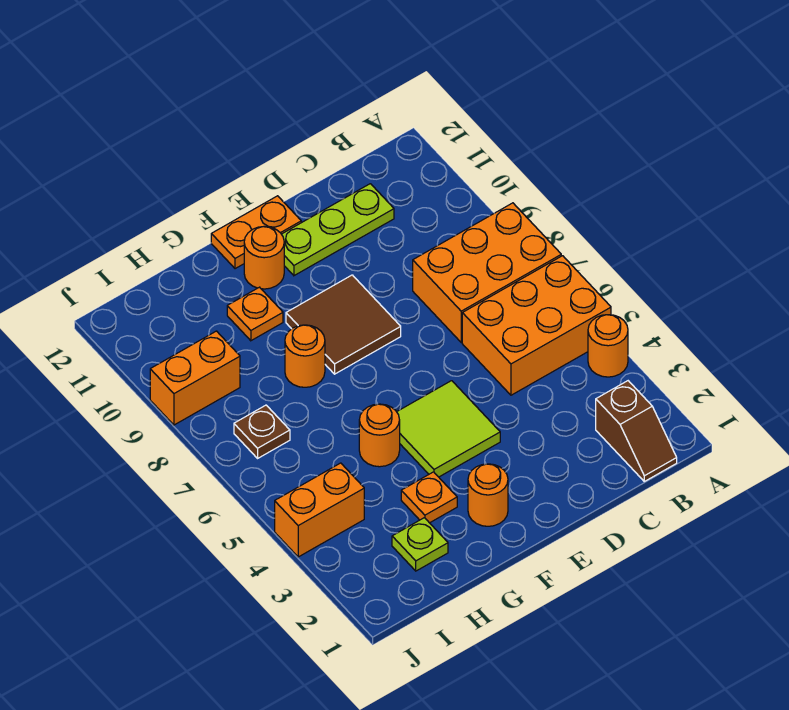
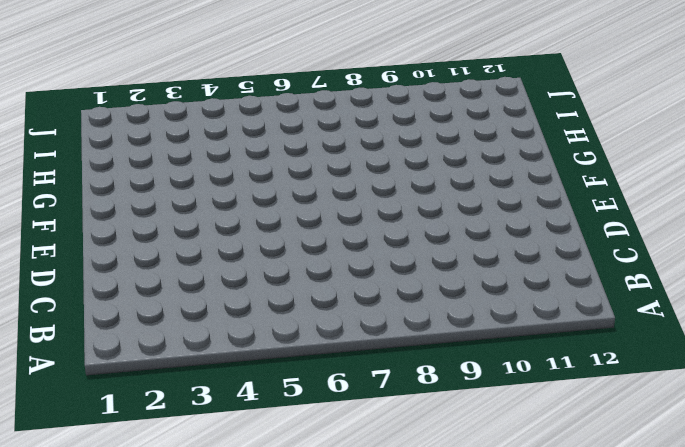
none -> orange round brick A4 level 1
none -> orange brick A5:C6 level 1
none -> orange brick A7:C8 level 1

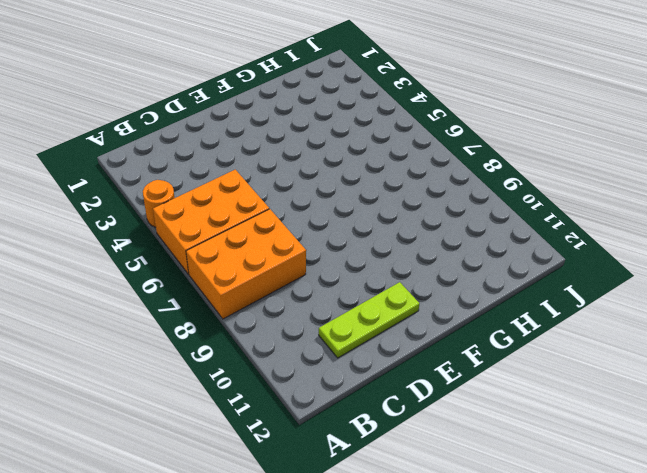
none -> brown slope B1:B2 level 1 top 2
none -> lime tile E4:F5 level 1
none -> brown tile E8:F9 level 1

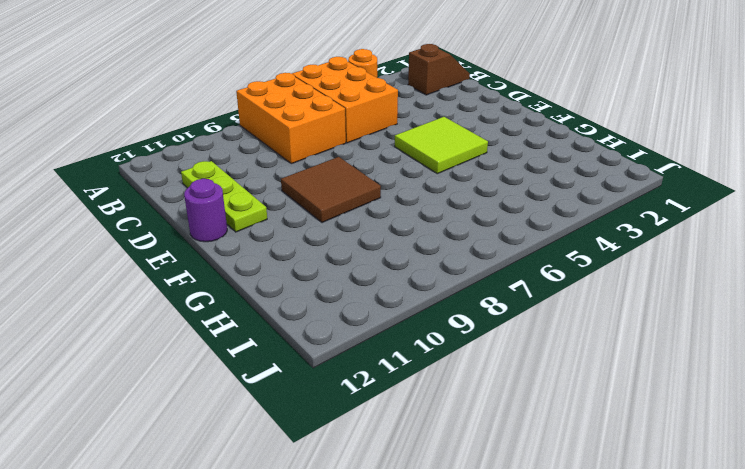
purple round brick E12 level 1 -> orange plate E12:F12 level 1
none -> orange round brick F2 level 1
none -> orange round brick F11 level 1
none -> orange plate G3 level 1

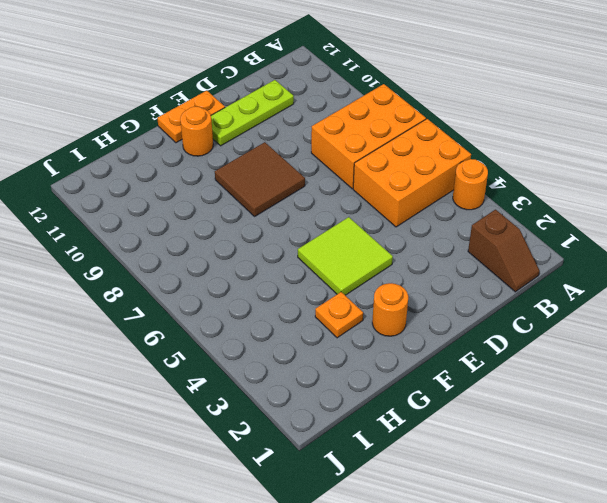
none -> orange round brick G5 level 1
none -> orange round brick G8 level 1
none -> orange plate G10 level 1

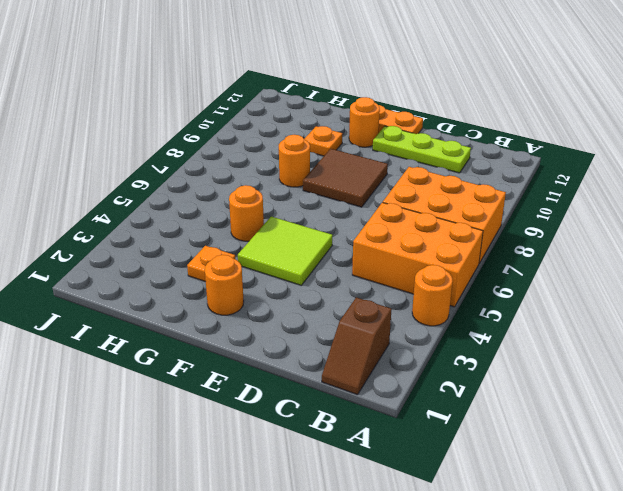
none -> lime plate H2 level 1
none -> orange brick I4:J4 level 1
none -> brown plate I7 level 1

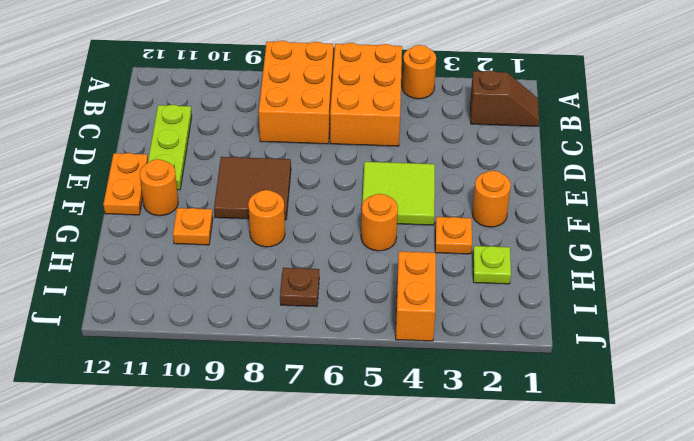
none -> orange brick I9:J9 level 1

